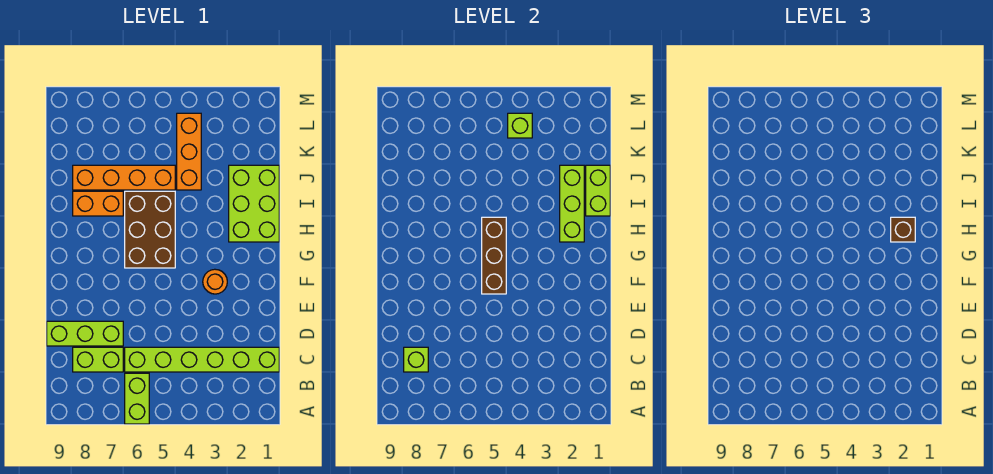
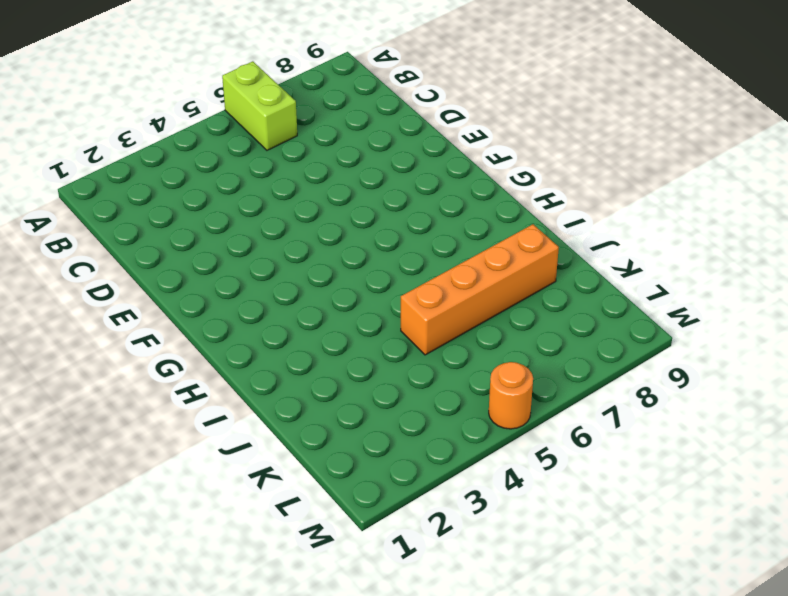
orange round brick M5 level 1 -> orange round brick F3 level 1
none -> lime brick C1:C6 level 1
none -> lime brick C7:C8 level 1
none -> lime brick D7:D9 level 1

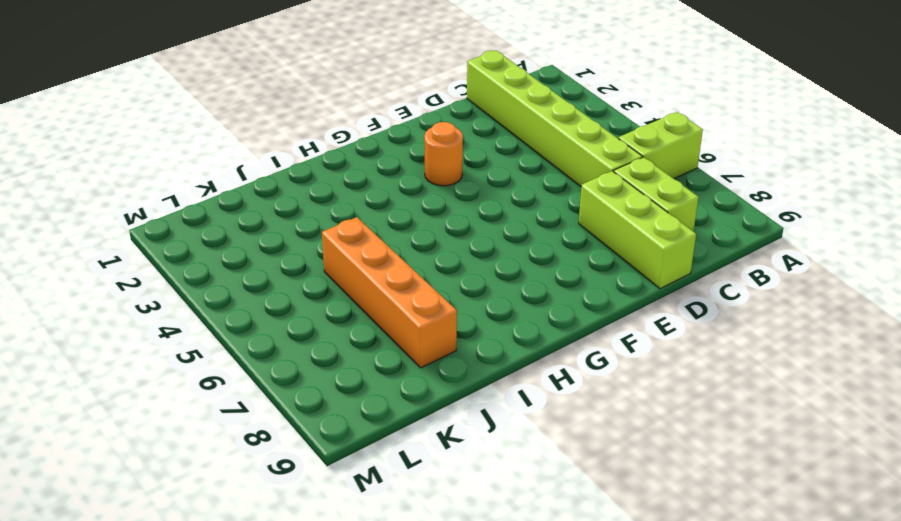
none -> brown brick G5:I6 level 1
none -> lime brick H1:J2 level 1
none -> orange brick I7:I8 level 1

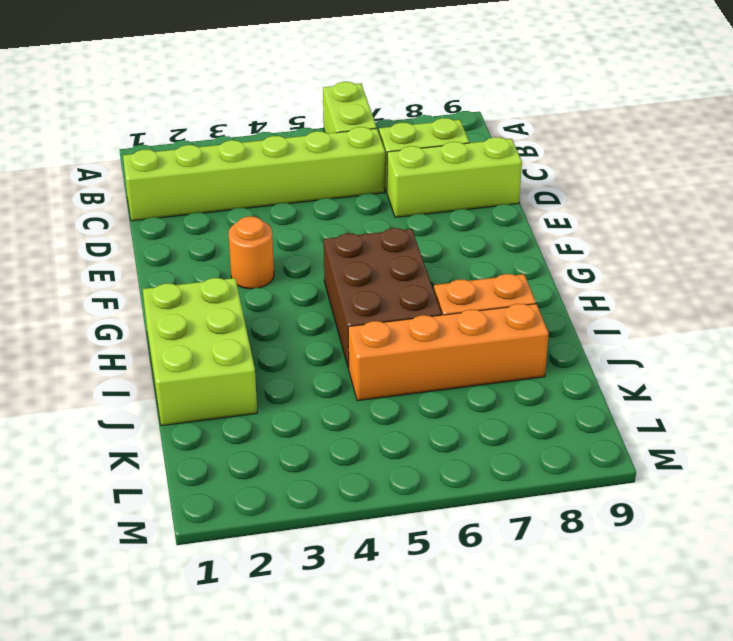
none -> orange brick J4:L4 level 1
none -> lime brick C8 level 2
none -> brown brick F5:H5 level 2

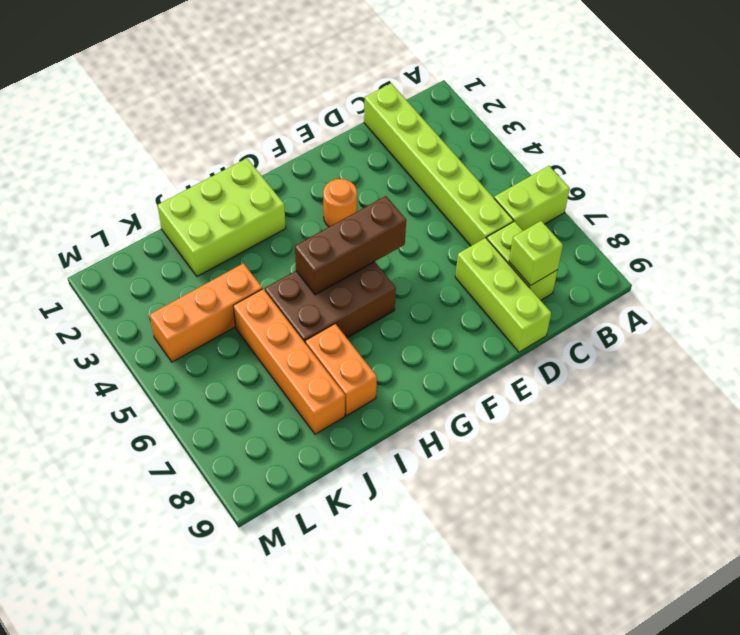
none -> lime brick H2:J2 level 2
none -> lime brick I1:J1 level 2
none -> lime brick L4 level 2

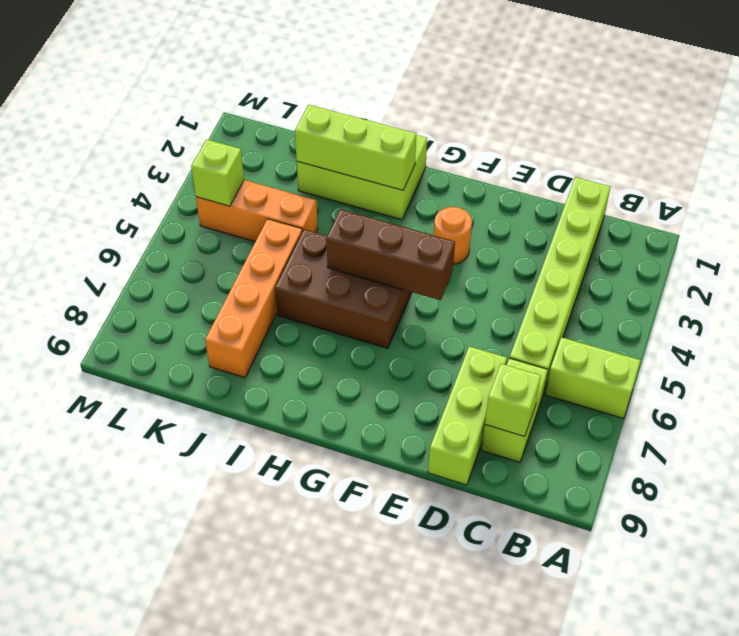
none -> orange brick I7:I8 level 1
none -> lime brick I1:J1 level 2
none -> brown brick H2 level 3

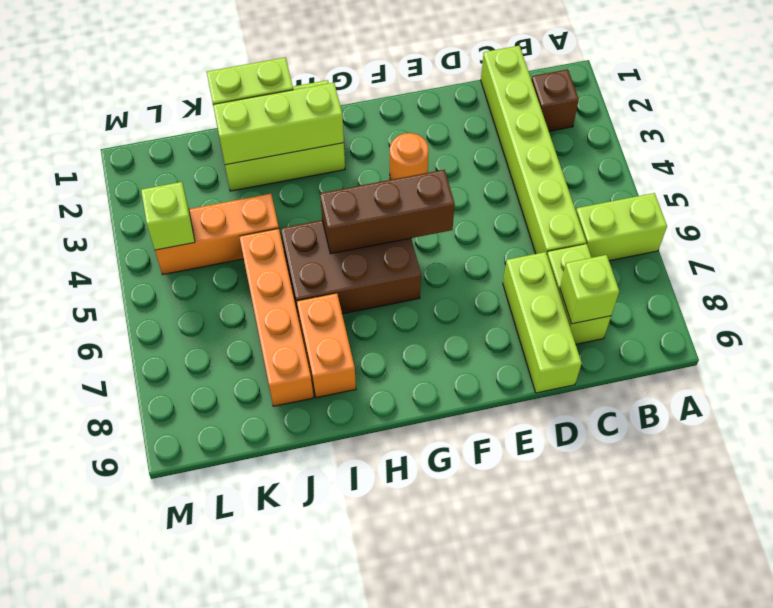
brown brick B2 level 1 -> brown brick H2 level 3

